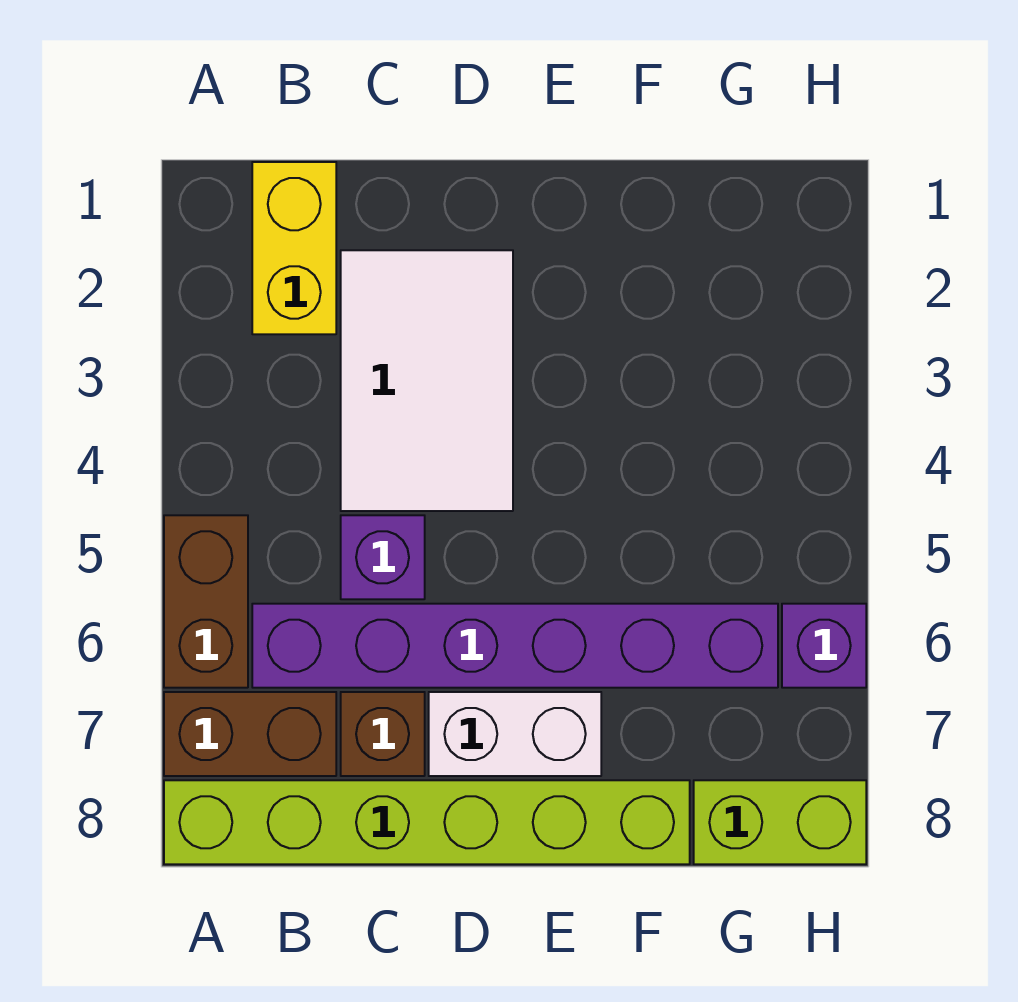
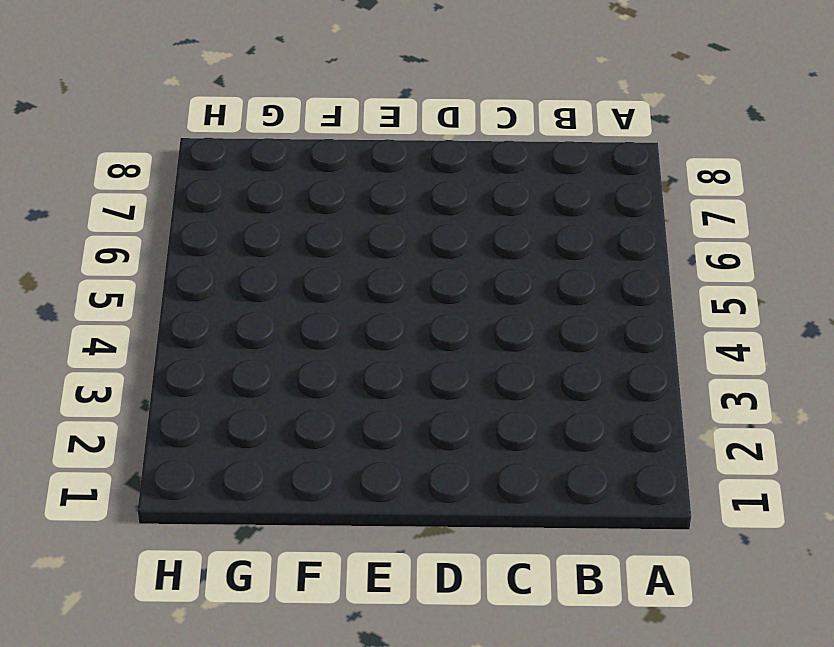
none -> brown brick A5:A6 level 1
none -> brown brick A7:B7 level 1

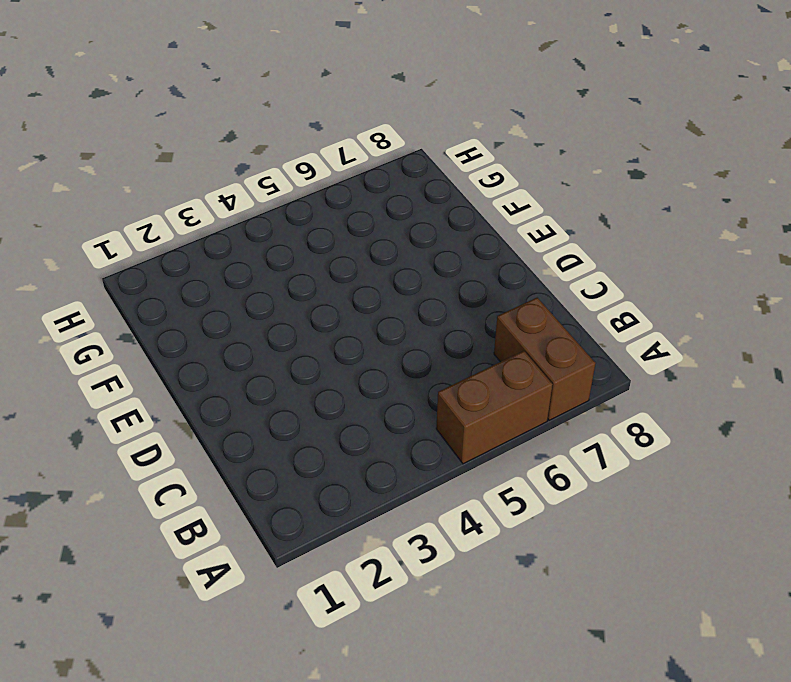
none -> lime brick A8:F8 level 1
none -> yellow brick B1:B2 level 1

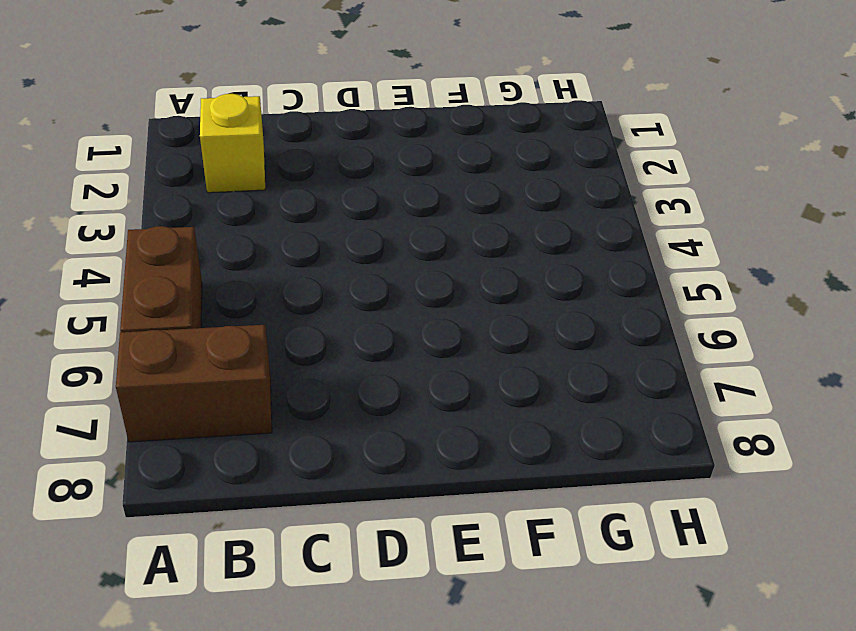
yellow brick B2 level 1 -> yellow brick B1:B2 level 1
none -> lime brick A8:F8 level 1
none -> purple brick B6:G6 level 1

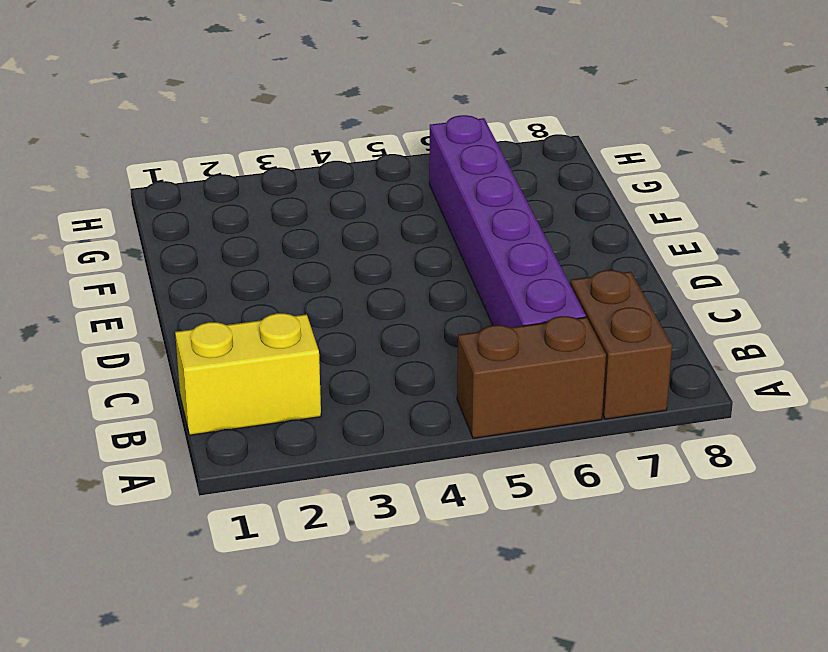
none -> lime brick A8:F8 level 1
none -> white tile C2:D4 level 1

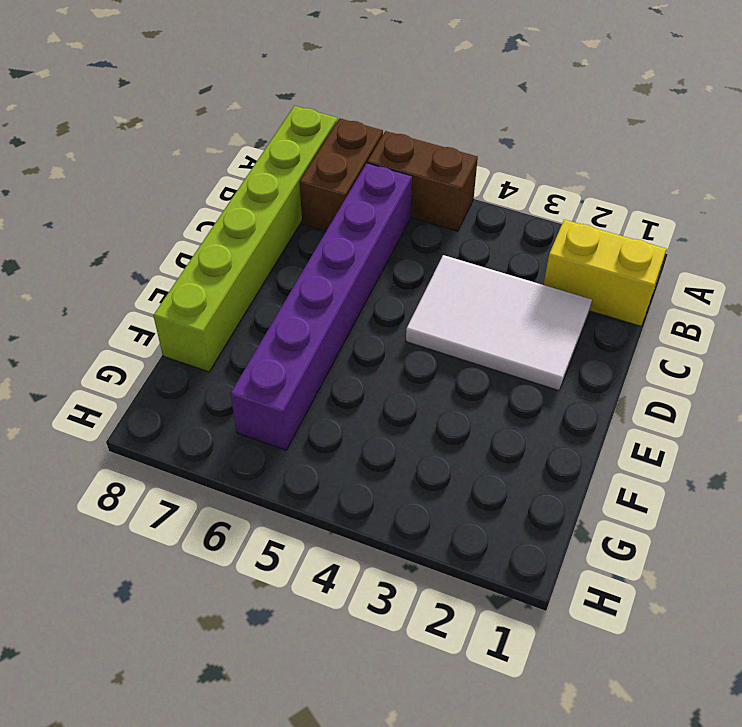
none -> purple brick C5 level 1
none -> brown brick C7 level 1

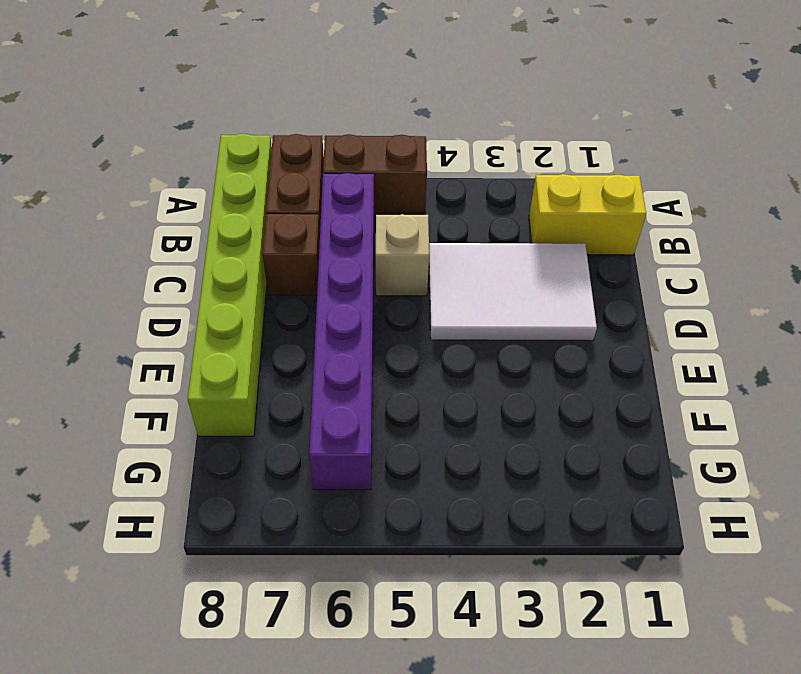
tan brick C5 level 1 -> purple brick C5 level 1
none -> white brick D7:E7 level 1
none -> lime brick G8:H8 level 1

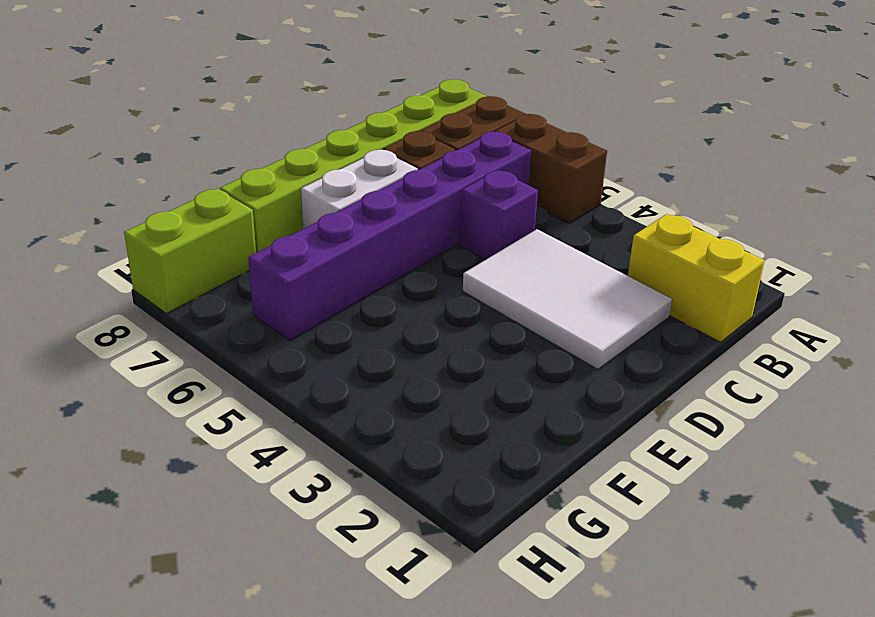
none -> purple brick H6 level 1

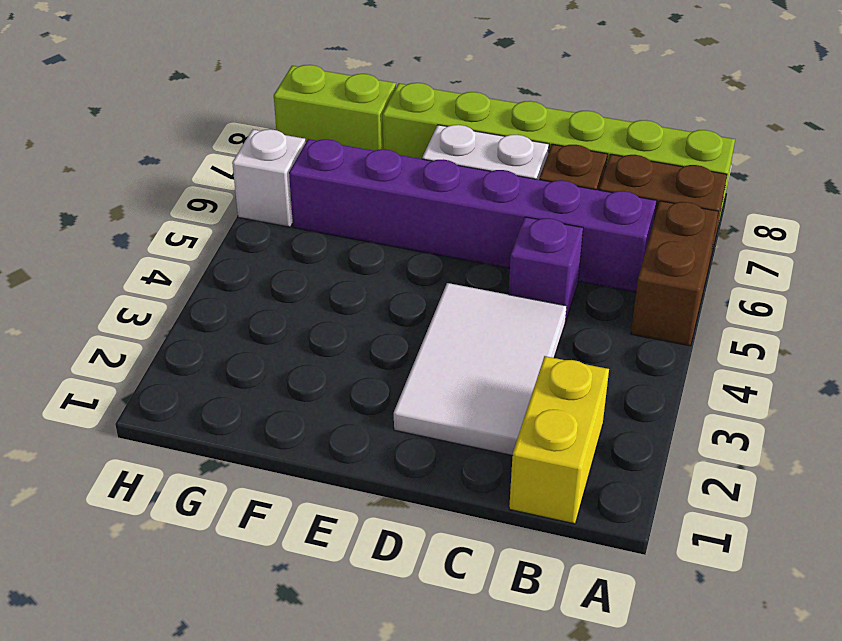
white brick H6 level 1 -> purple brick H6 level 1

